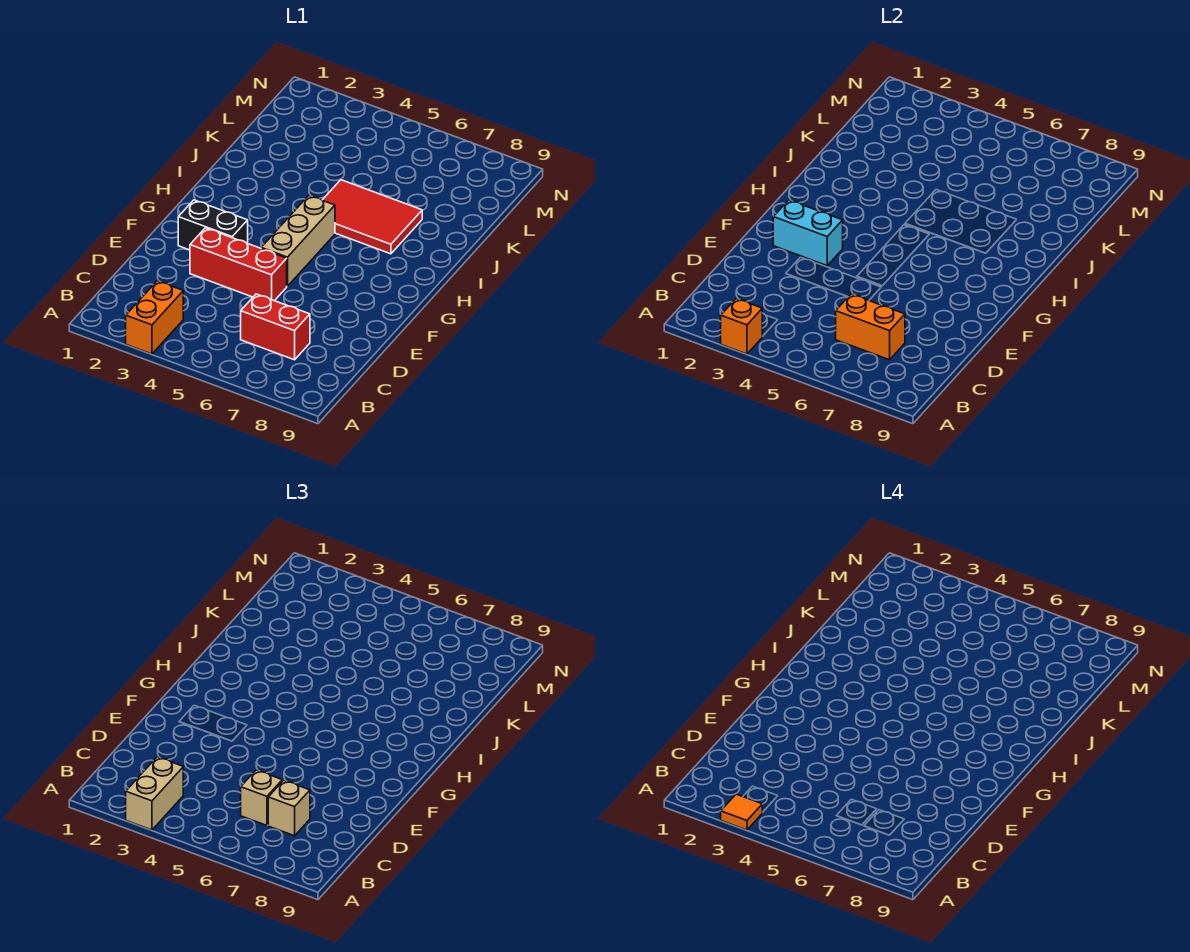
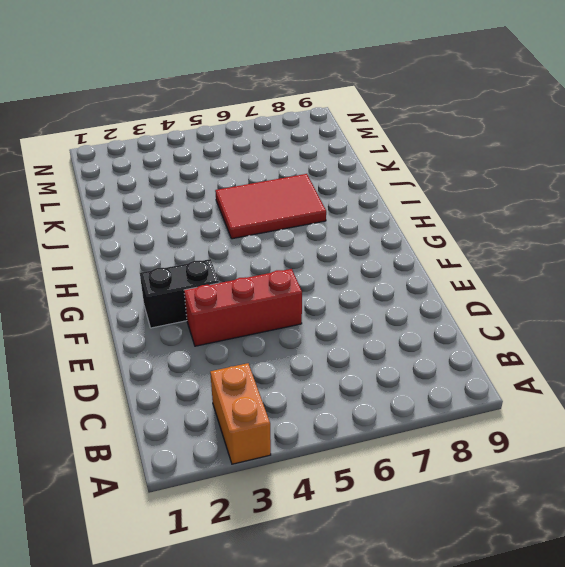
none -> red brick C6:C7 level 1
none -> tan brick F5:H5 level 1
none -> orange brick A3 level 2

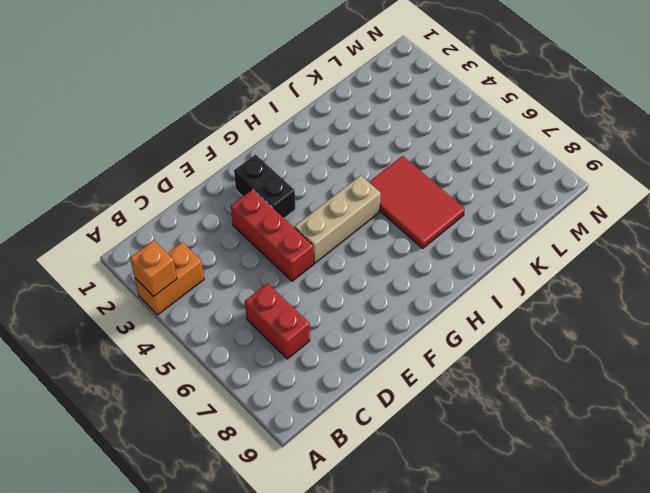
none -> orange brick C6:C7 level 2
none -> cyan brick F2:F3 level 2
none -> tan brick A3:B3 level 3

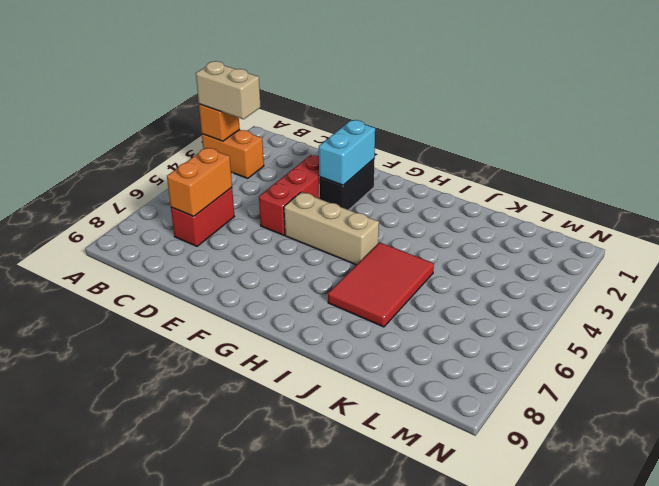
none -> tan brick C6 level 3
none -> tan brick C7 level 3
none -> orange tile A3 level 4

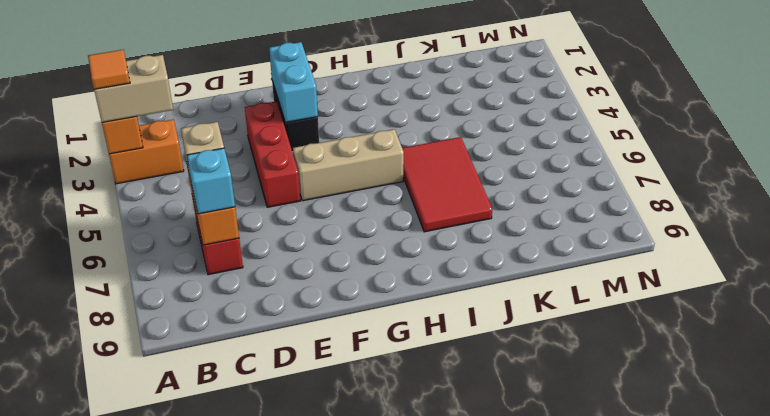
cyan brick C7 level 3 -> tan brick C7 level 3

